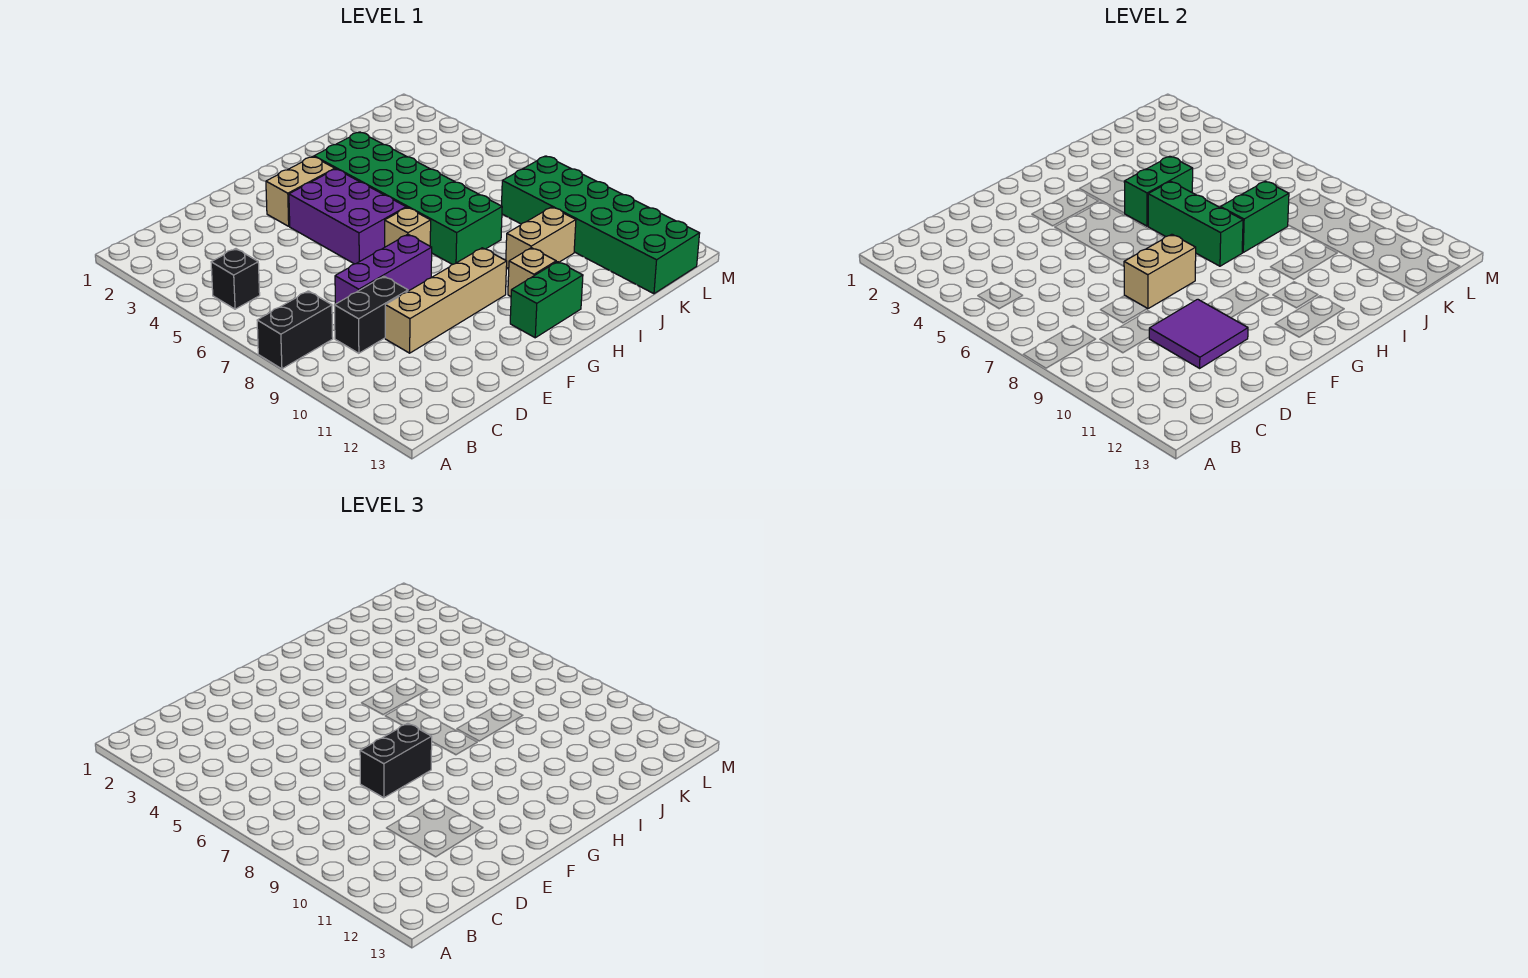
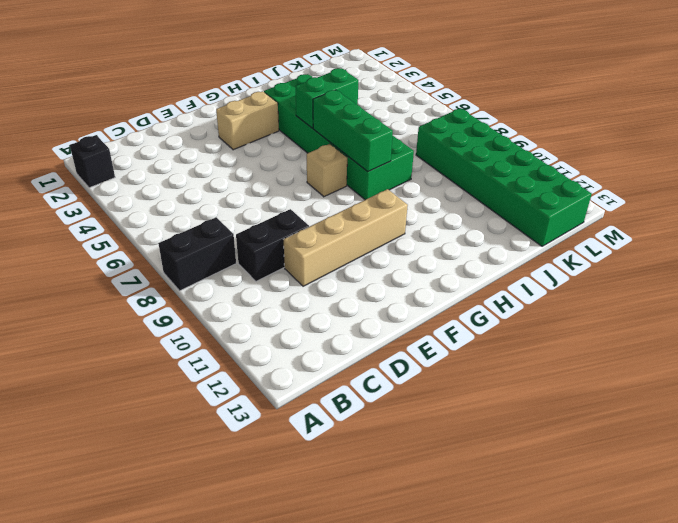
black brick A2 level 1 -> black brick B5 level 1
none -> purple brick D8:F8 level 1
none -> purple brick F4:G6 level 1
none -> green brick G12:H12 level 1

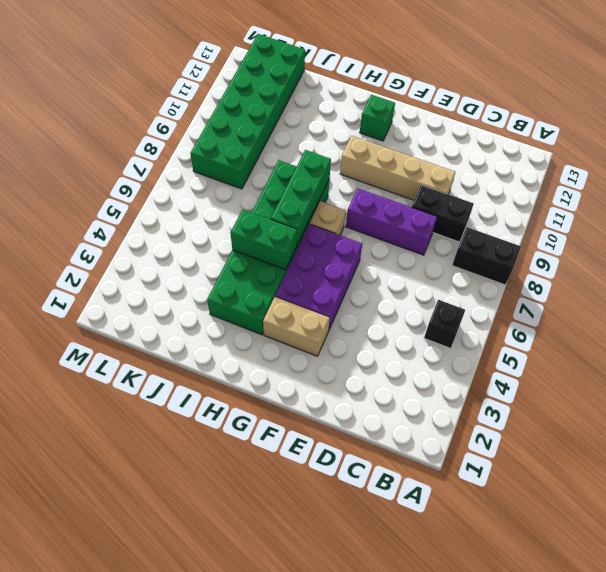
green brick G12 level 1 -> green brick G12:H12 level 1
none -> tan brick H11 level 1
none -> tan brick I10:J10 level 1
none -> purple tile D10:E11 level 2

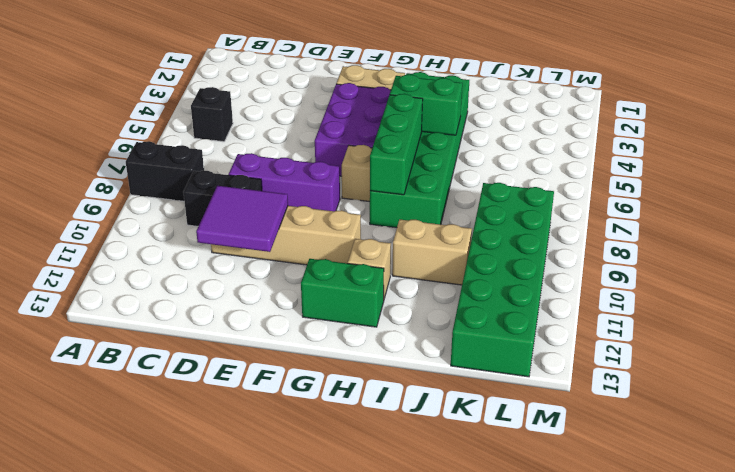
none -> tan brick E8:F8 level 2
none -> green brick I8:J8 level 2
none -> black brick E8:F8 level 3

